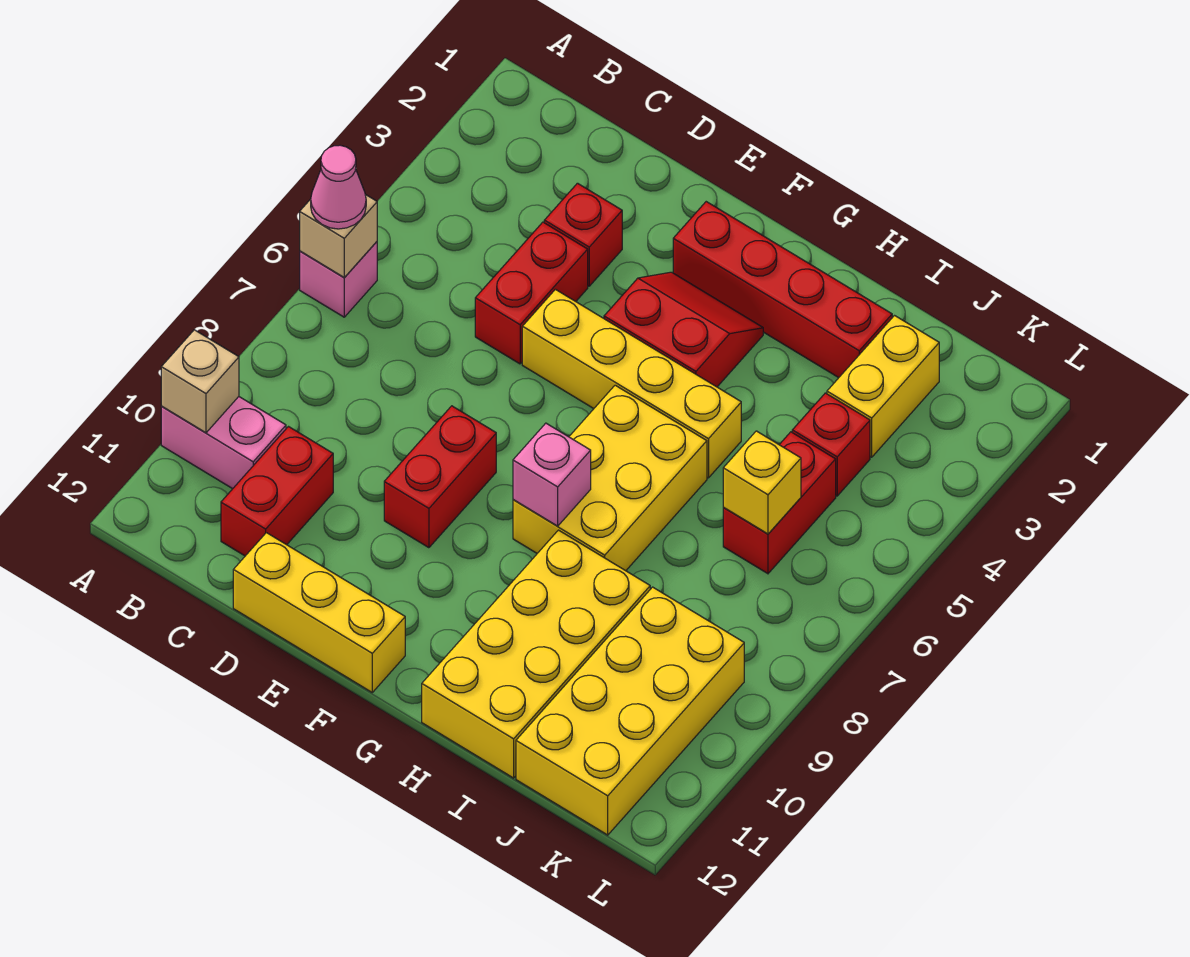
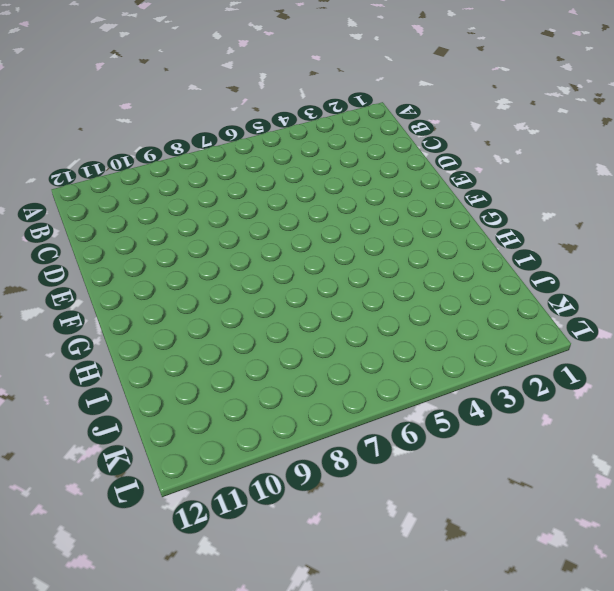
none -> pink brick A6 level 1
none -> pink brick A10:B10 level 1
none -> red brick C10:C11 level 1

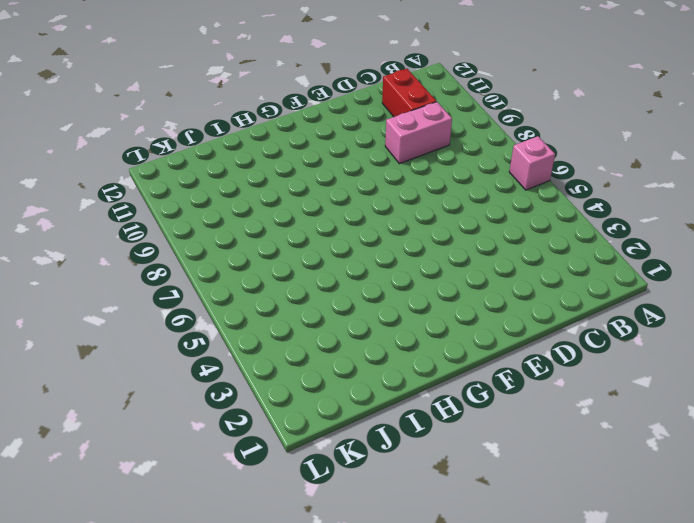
pink brick C9:D9 level 1 -> pink brick A10:B10 level 1
none -> red brick D3 level 1
none -> red brick D4:D5 level 1
none -> yellow brick D12:F12 level 1

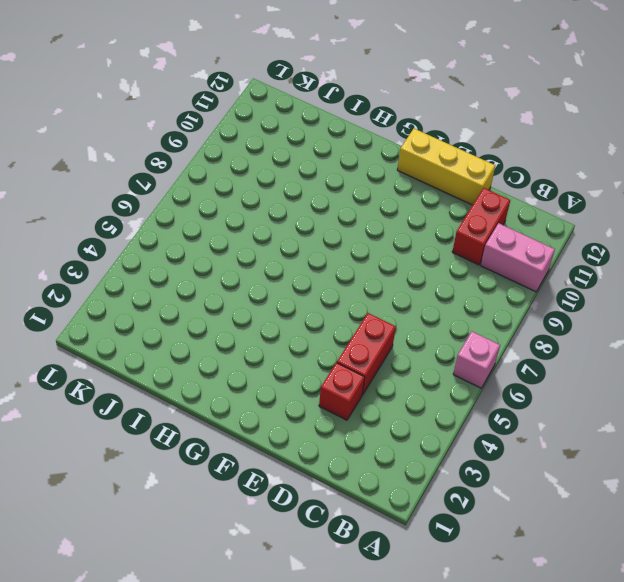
none -> yellow brick E5:H5 level 1
none -> red brick E8:E9 level 1
none -> red brick F2:I2 level 1

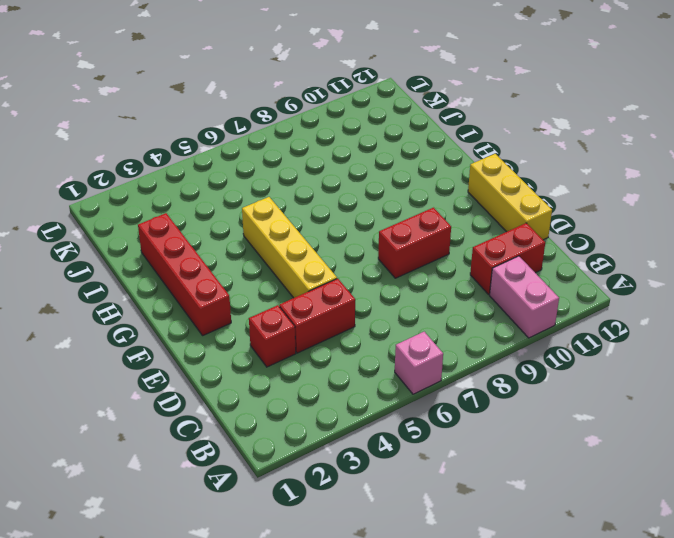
none -> red slope F3:G4 level 1 top 4
none -> yellow brick G6:H8 level 1
none -> yellow brick H9:I12 level 1

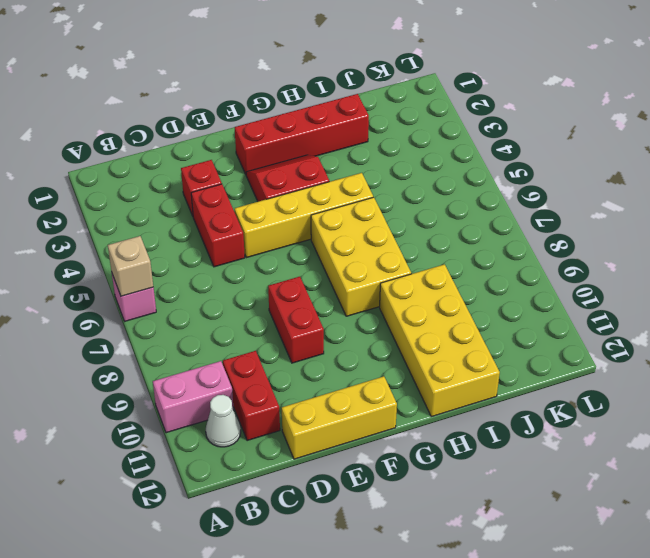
white cone B11 level 1 -> none
none -> yellow brick J2:J3 level 1
none -> red brick J4 level 1
none -> red brick J5:J6 level 1

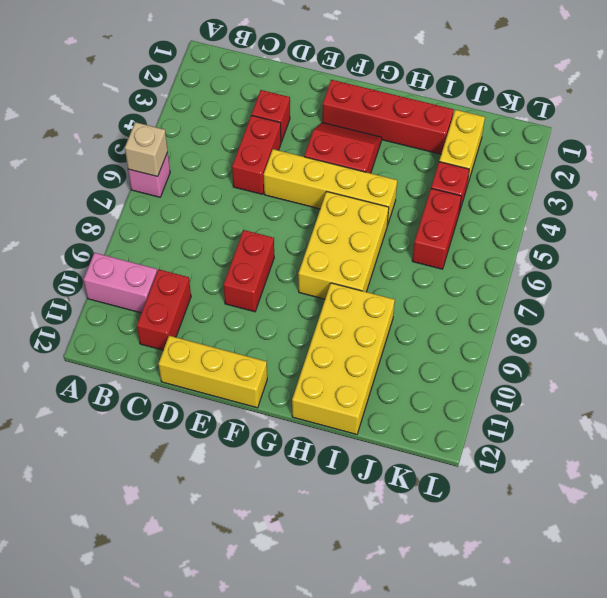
none -> yellow brick J9:K12 level 1
none -> tan brick A10 level 2
none -> pink brick G8 level 2

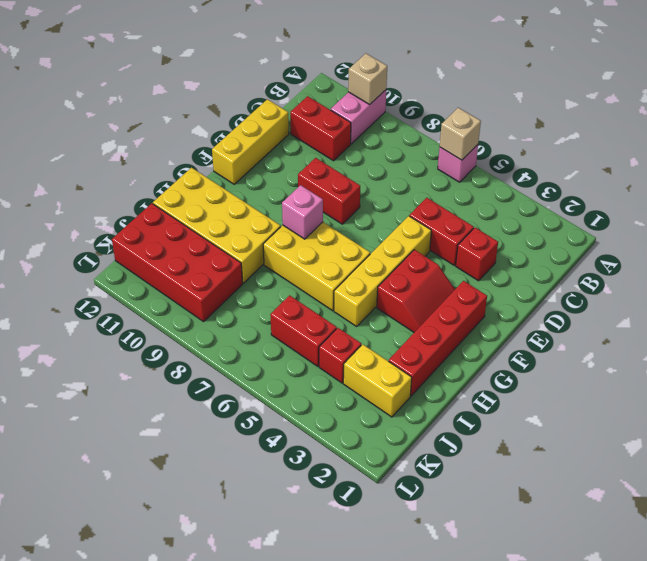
red brick J9:K12 level 1 -> yellow brick J9:K12 level 1
none -> yellow brick J6 level 2
none -> pink cone A6 level 3

